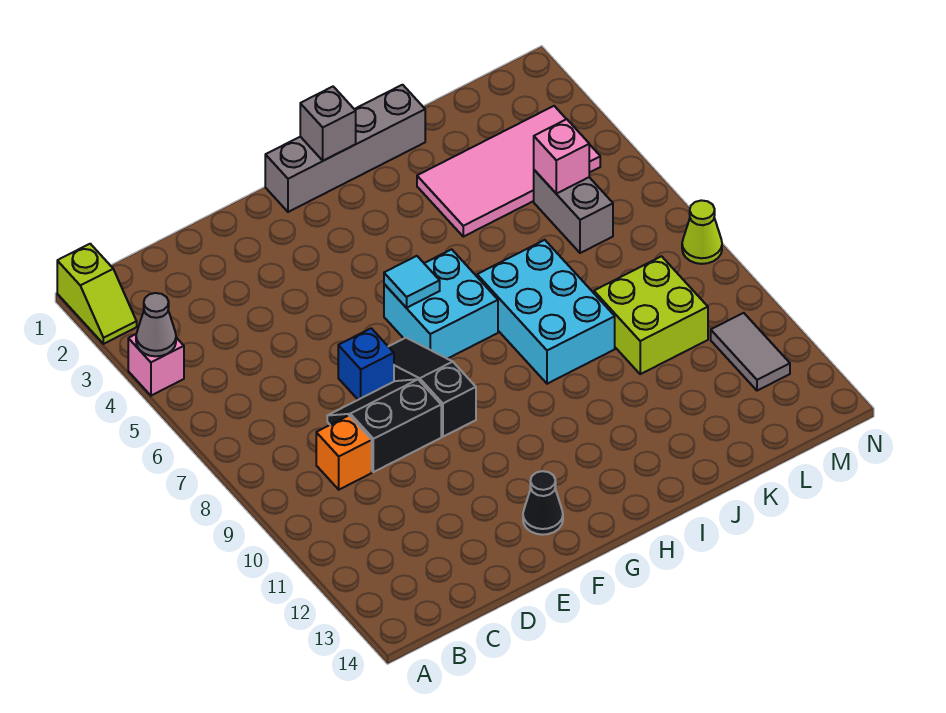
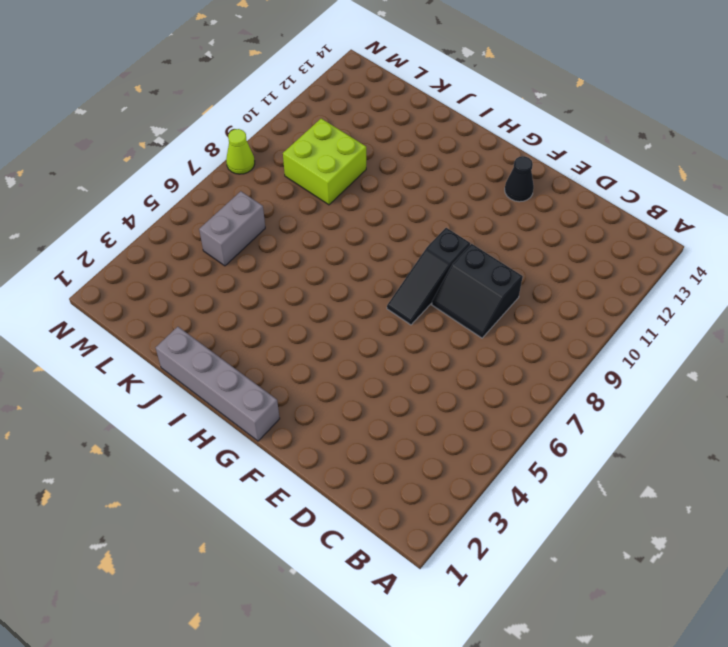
none -> lime slope A1:A2 level 1 top 1
none -> pink brick A4 level 1
none -> orange brick C9 level 1

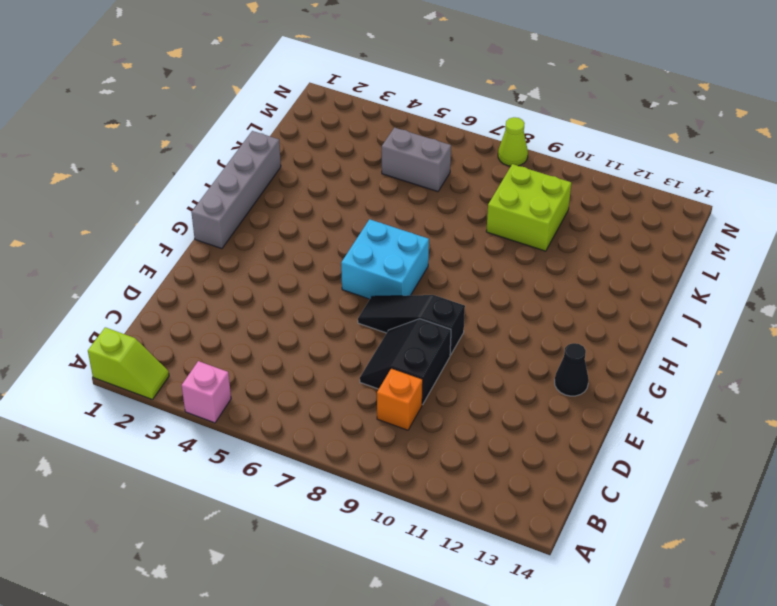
none -> blue brick E7 level 1
none -> cyan brick I7:J9 level 1
none -> pink tile J3:M4 level 1

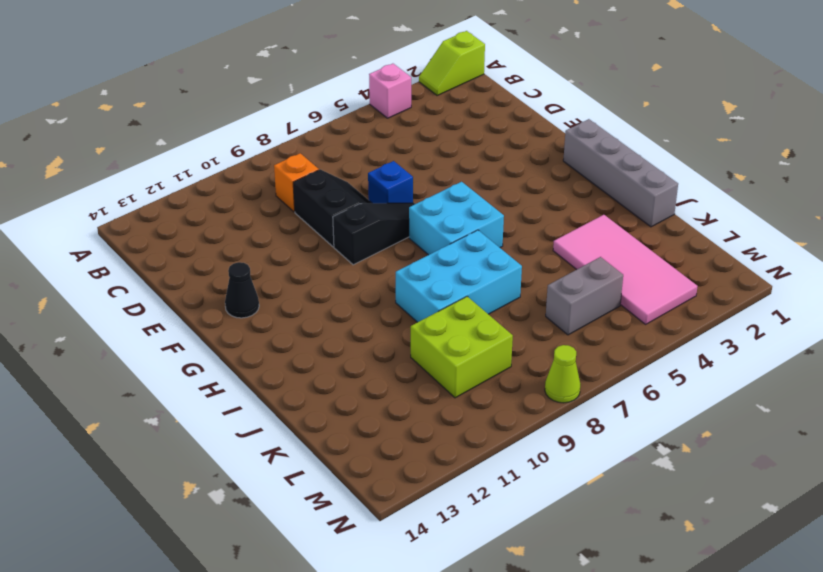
none -> grey tile M11:M12 level 1
none -> grey cone A4 level 2
none -> cyan tile G6 level 2

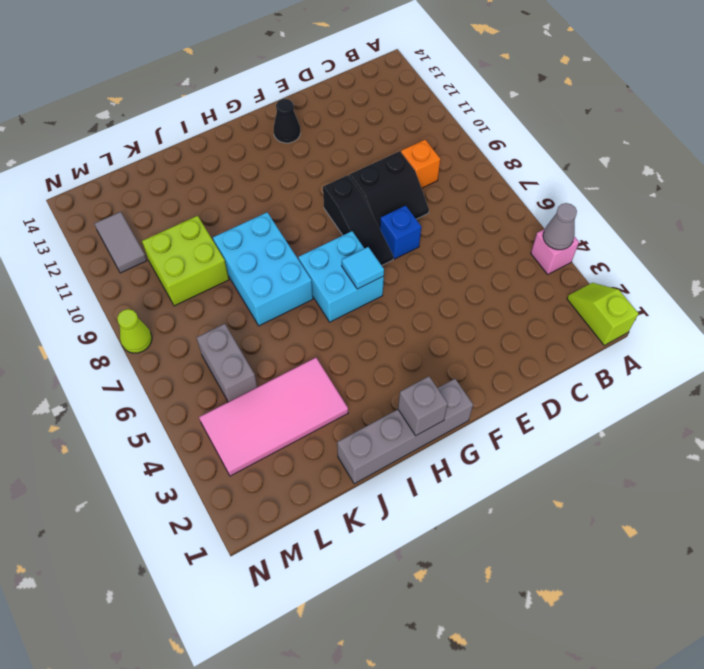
none -> pink brick L5 level 2

